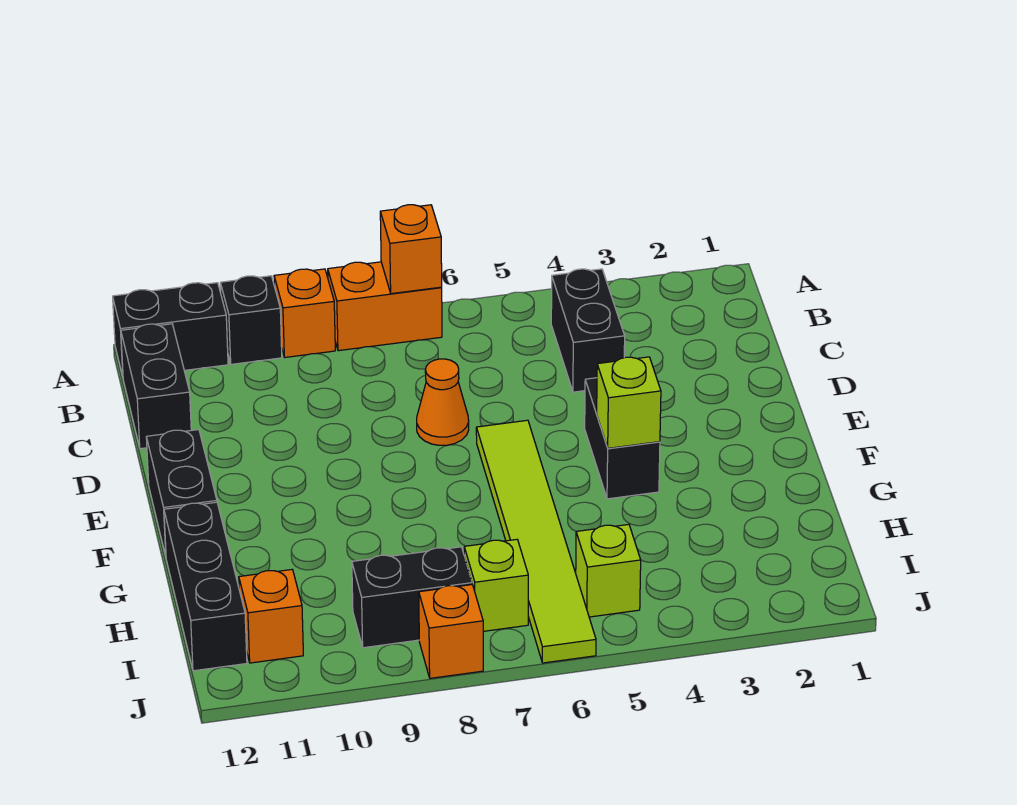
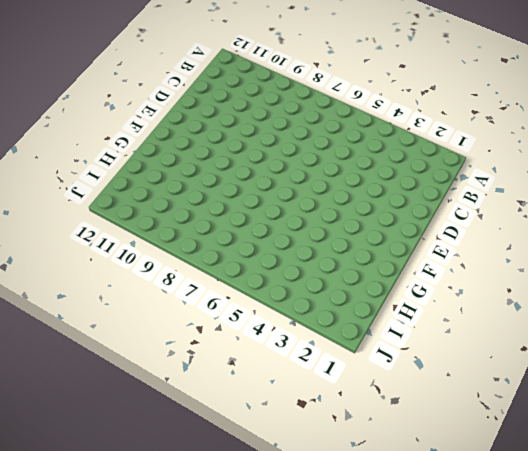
none -> orange brick A7:A8 level 1
none -> orange brick A9 level 1
none -> black brick A10 level 1

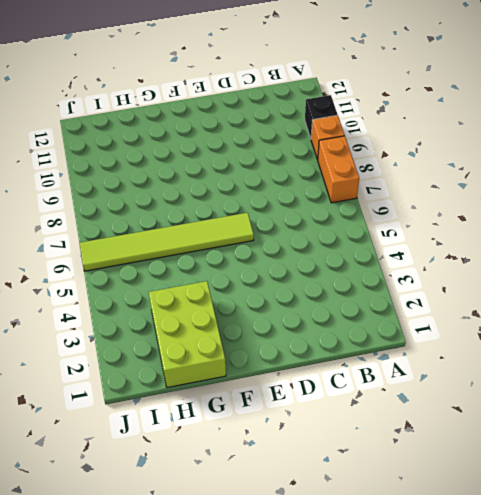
lime brick G1:H3 level 1 -> none
none -> black brick A11:A12 level 1
none -> black brick B4:C4 level 1
none -> black brick B12:C12 level 1

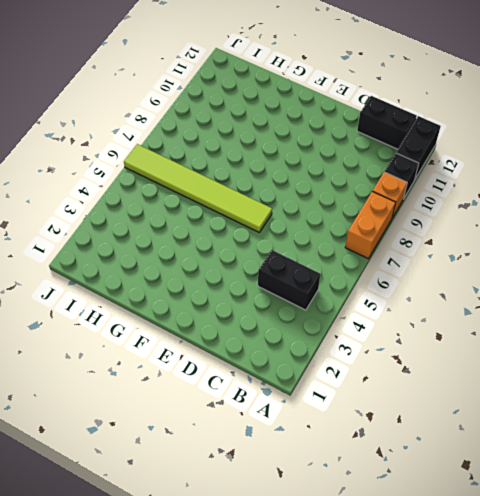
none -> orange cone D7 level 1
none -> black brick E4:F4 level 1
none -> black brick E12:F12 level 1

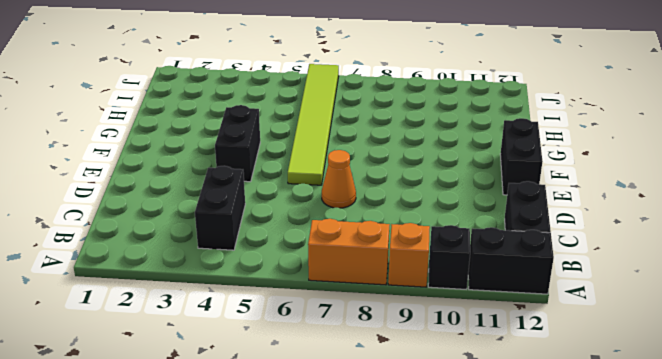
none -> black brick G12:I12 level 1
none -> lime brick I5 level 1
none -> lime brick I7 level 1

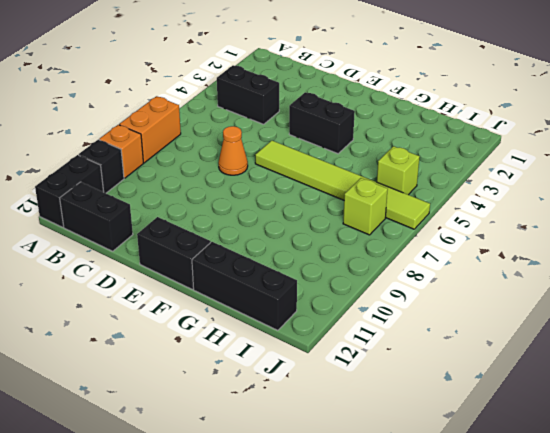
none -> black brick I8:I9 level 1
none -> orange brick I11 level 1
none -> orange brick J8 level 1

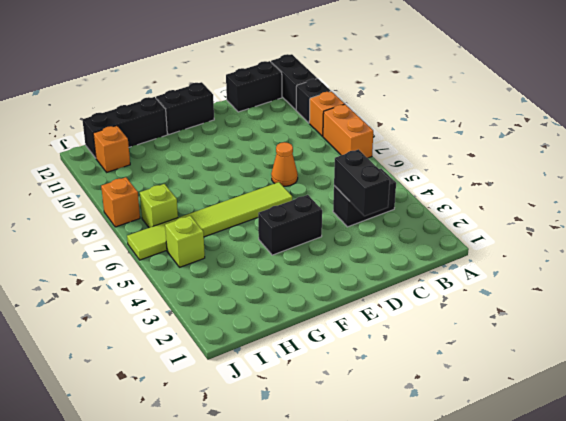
black brick C3:C4 level 2 -> black brick I8:I9 level 1
none -> orange brick A7 level 2
none -> lime brick F4 level 2

